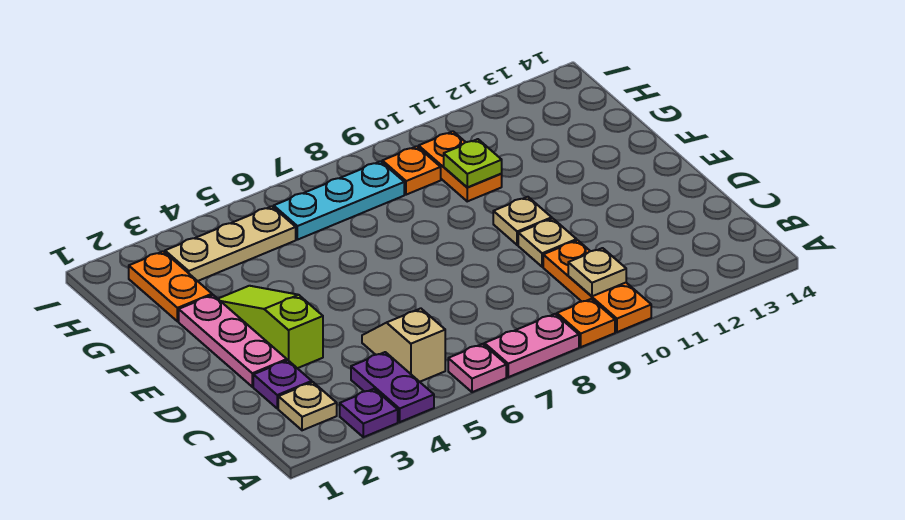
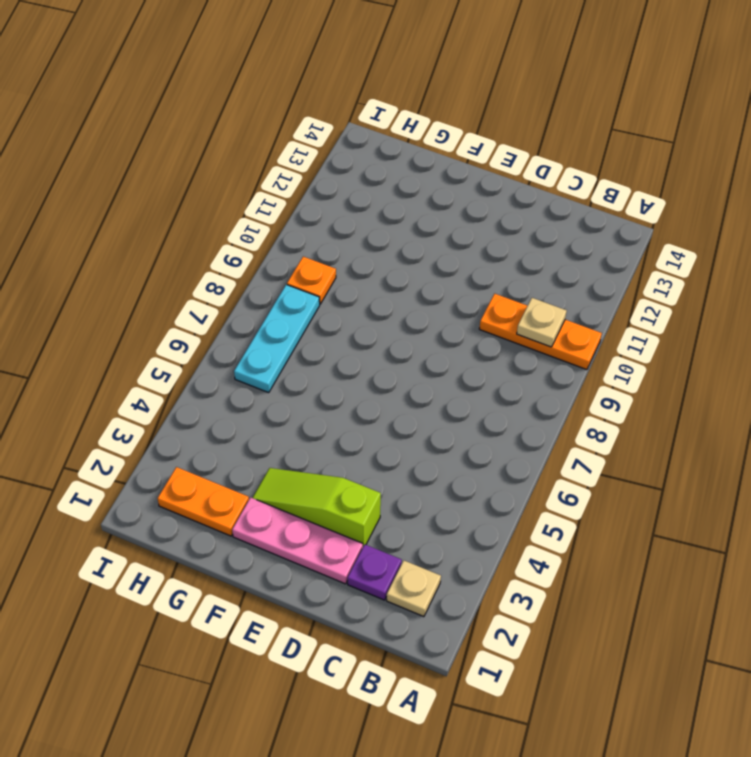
none -> purple plate A3 level 1
none -> purple plate A4:B4 level 1
none -> pink plate A6 level 1

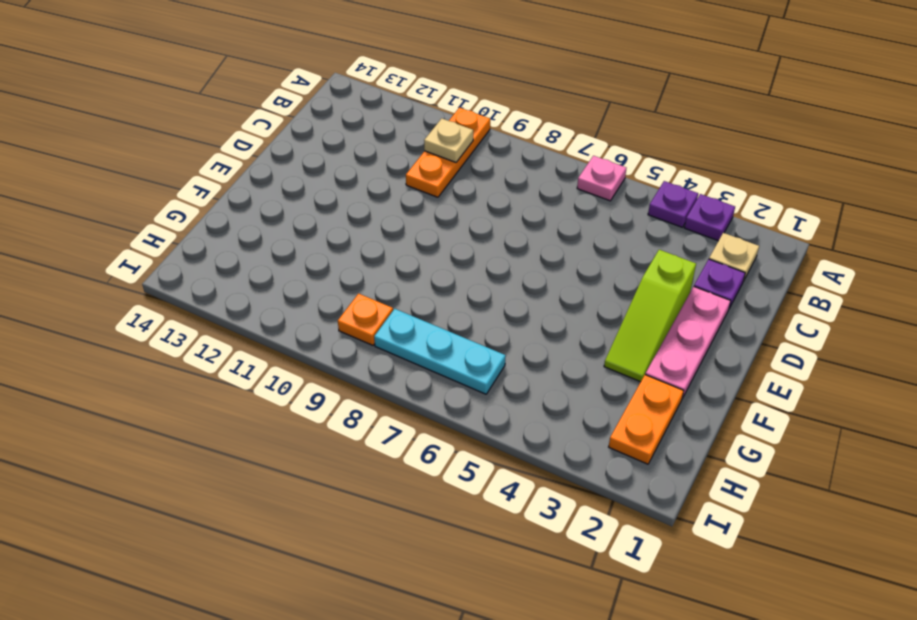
purple plate A4 level 1 -> purple plate A4:B4 level 1
none -> pink plate A7:A8 level 1
none -> orange plate A9 level 1
none -> tan slope B5:C5 level 1 top B

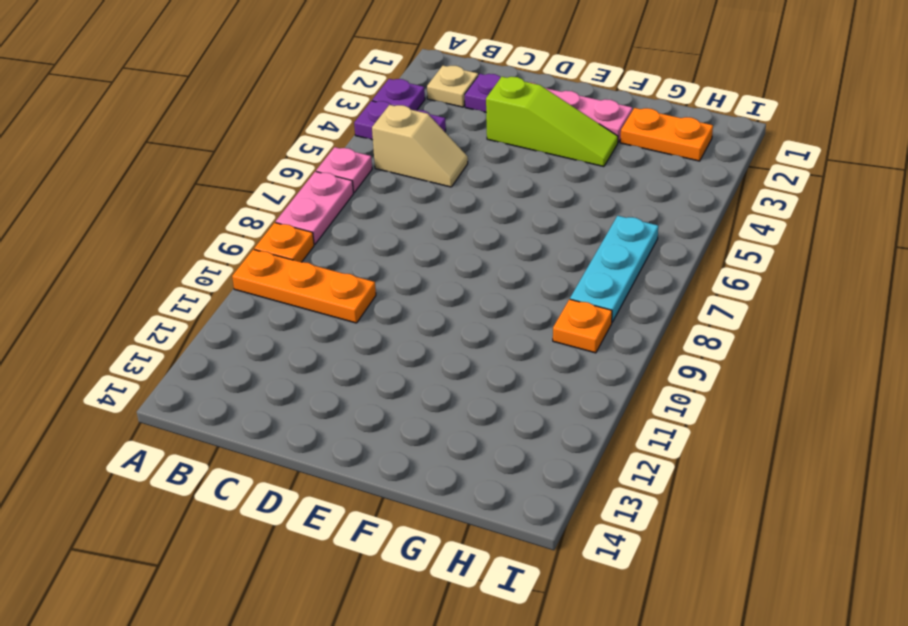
none -> tan plate D10 level 1
none -> tan plate E10 level 1
none -> orange plate G10:H10 level 1

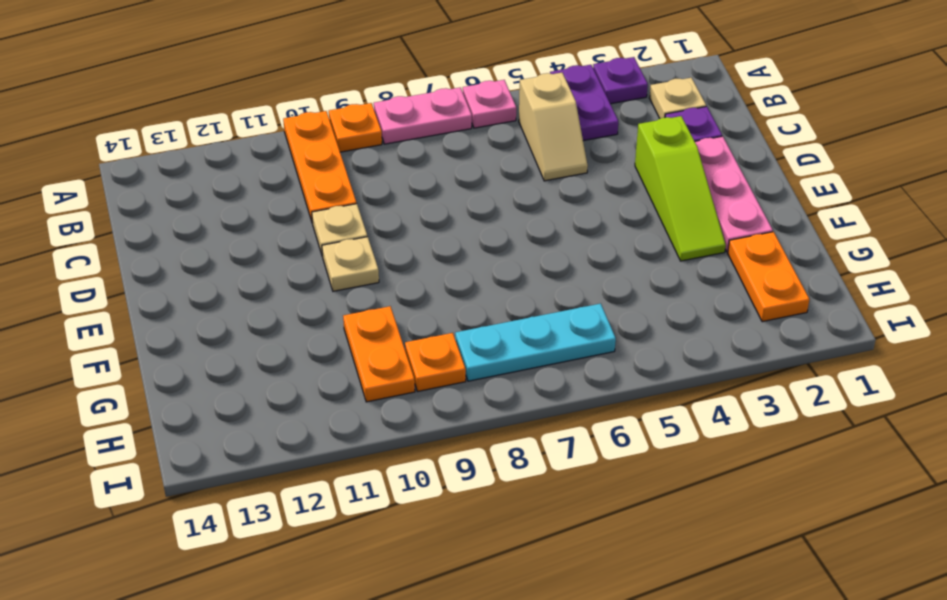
none -> tan plate H3:H5 level 1
none -> tan plate B10 level 2
none -> lime plate G10 level 2

